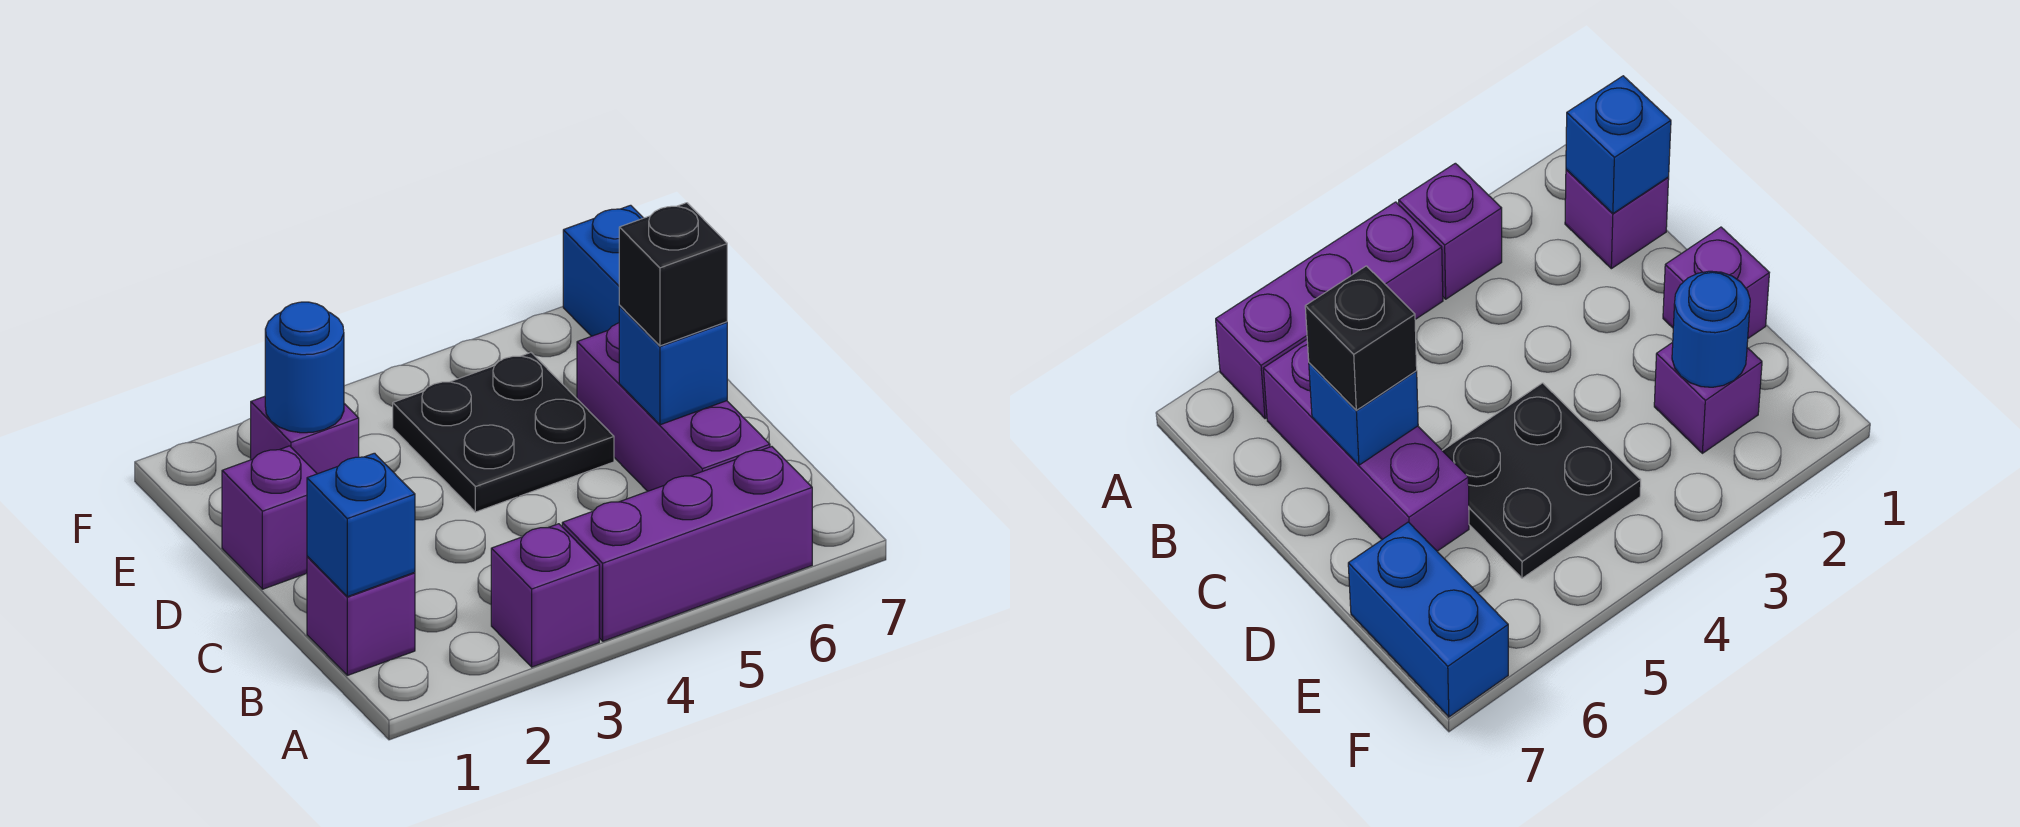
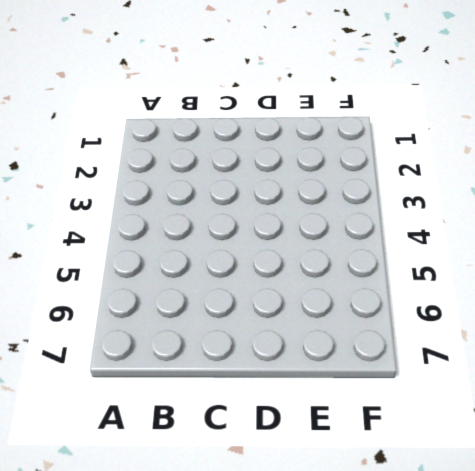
none -> purple brick A3 level 1
none -> purple brick A4:A6 level 1
none -> purple brick B1 level 1

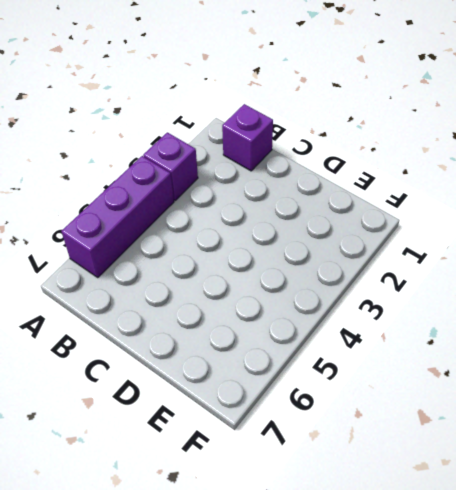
none -> purple brick B6:D6 level 1
none -> purple brick D1 level 1
none -> black plate D4:E5 level 1

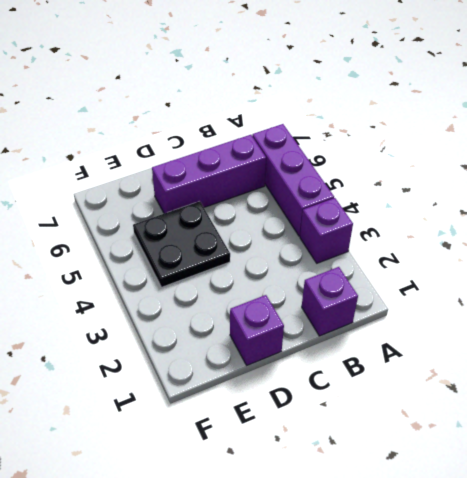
none -> purple brick E2 level 1
none -> blue brick E7:F7 level 1
none -> blue brick B1 level 2

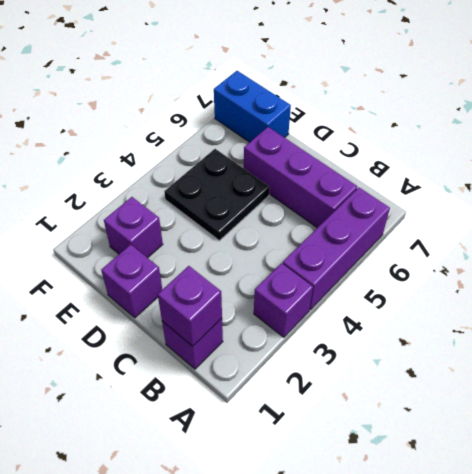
purple brick B1 level 2 -> blue brick B1 level 2
none -> blue brick C6 level 2
none -> blue round brick E2 level 2
none -> black brick C6 level 3

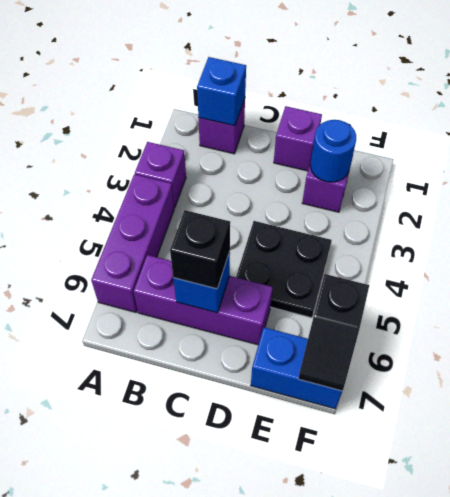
black slope F6:F7 level 2 top 6 -> none

